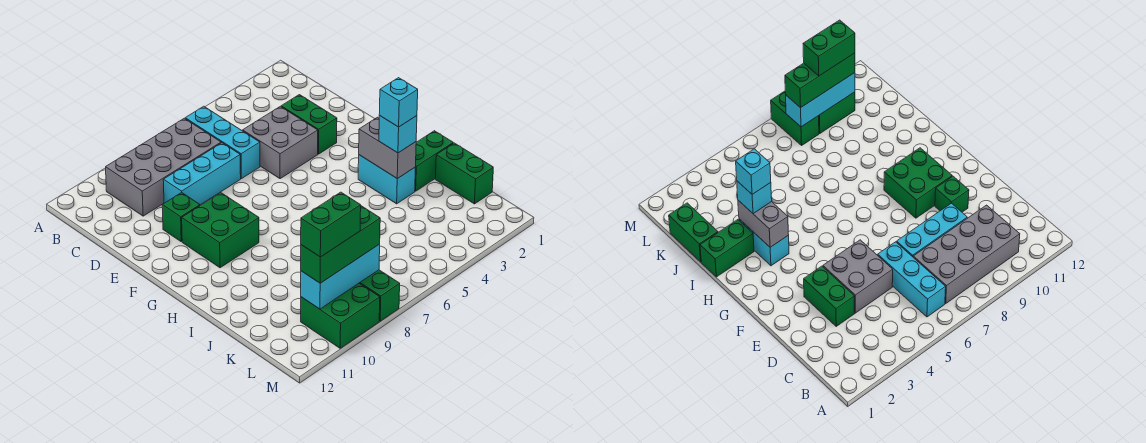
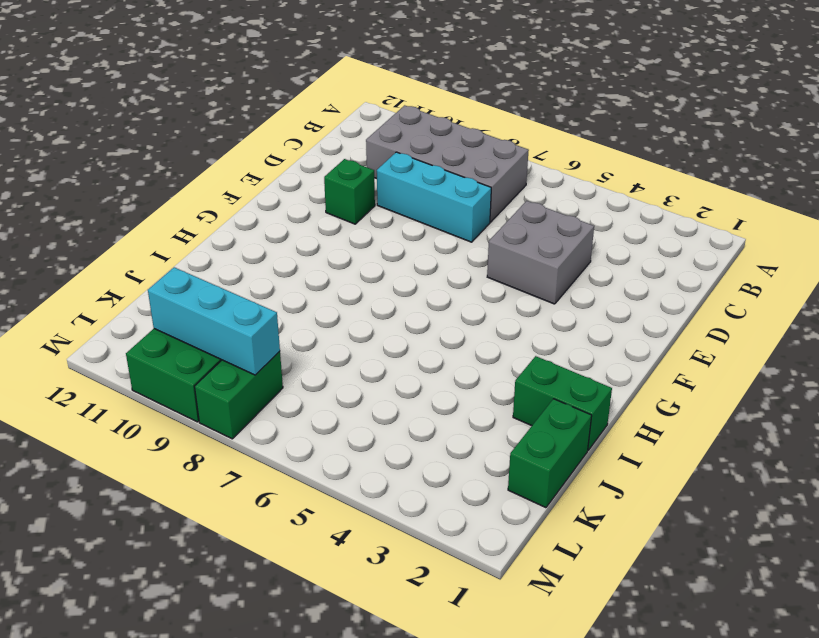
none -> cyan brick B6:D6 level 1
none -> green brick D3:E3 level 1
none -> green brick F9:G10 level 1

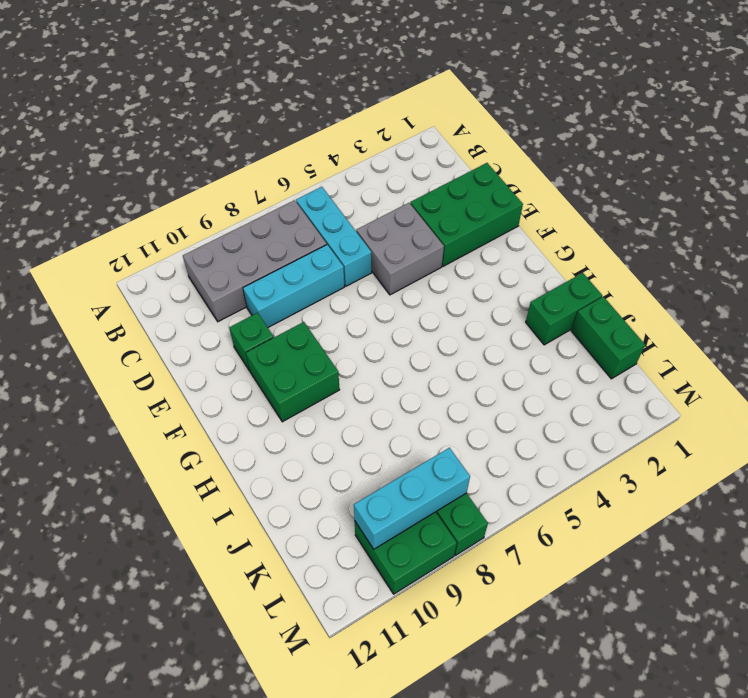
green brick D1:E3 level 1 -> green brick D3:E3 level 1
none -> cyan brick H3:I3 level 1
none -> grey brick H3:I3 level 2
none -> cyan brick I3 level 3

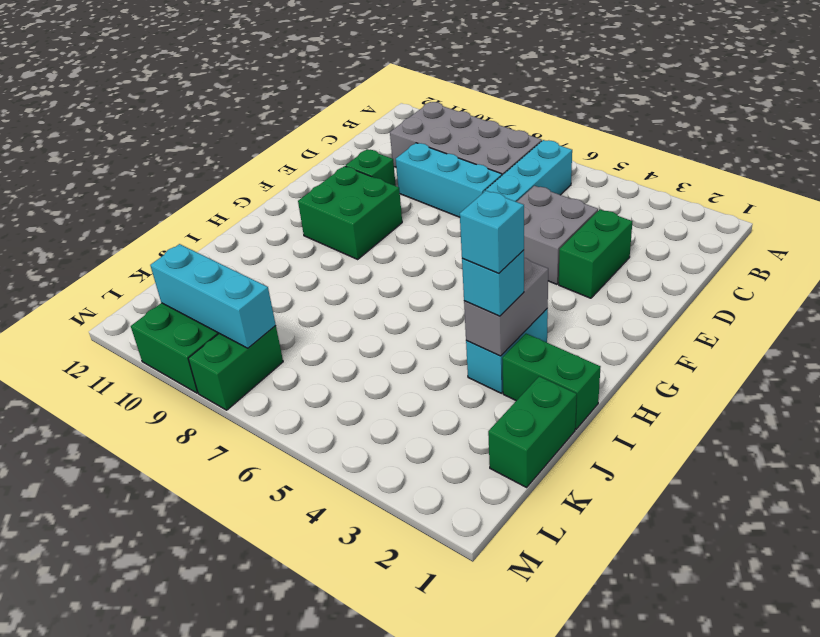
none -> green brick L8:L10 level 3
none -> green brick L9:L10 level 4

